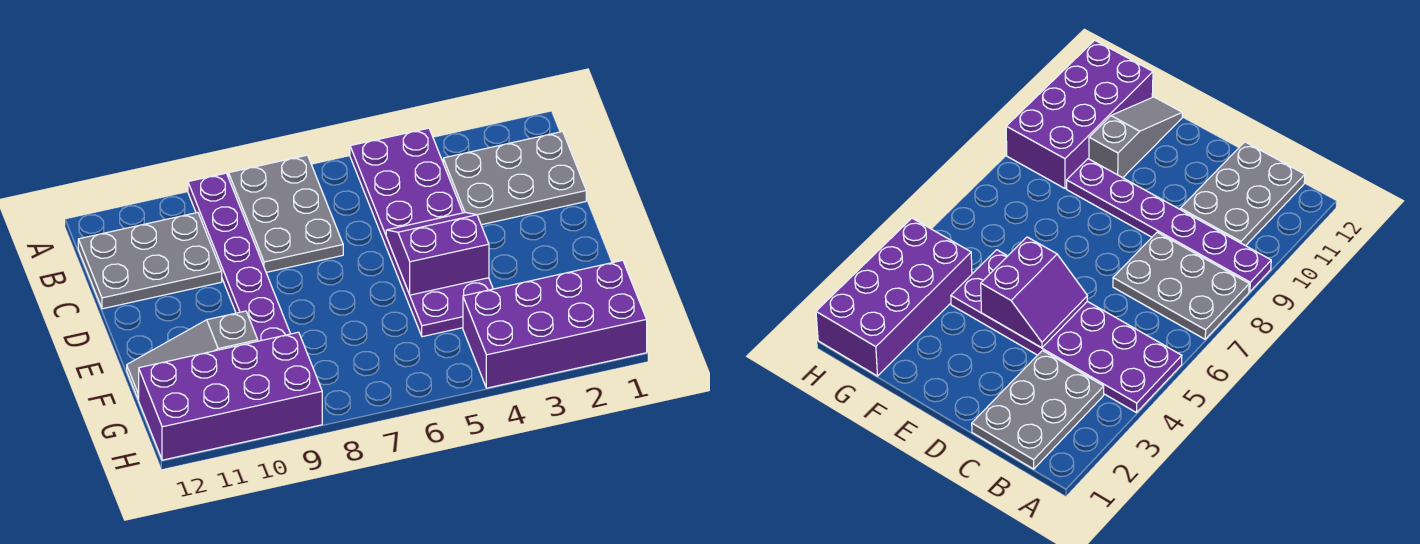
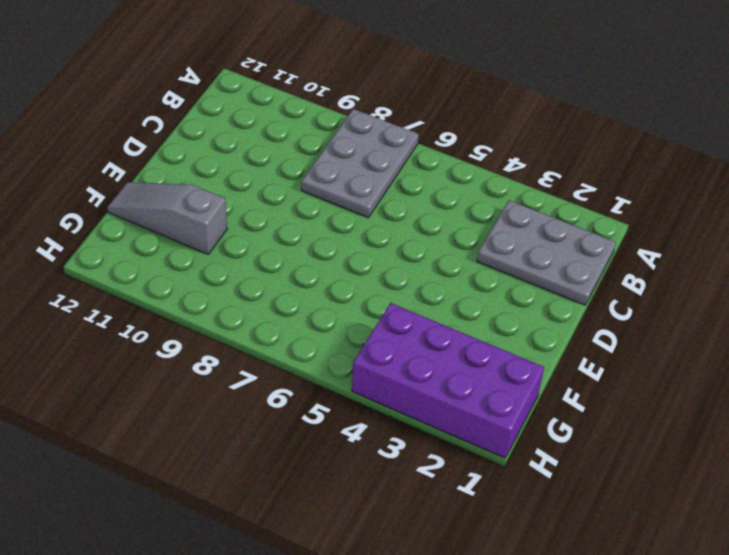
none -> purple plate A4:F5 level 1
none -> purple plate A9:F9 level 1

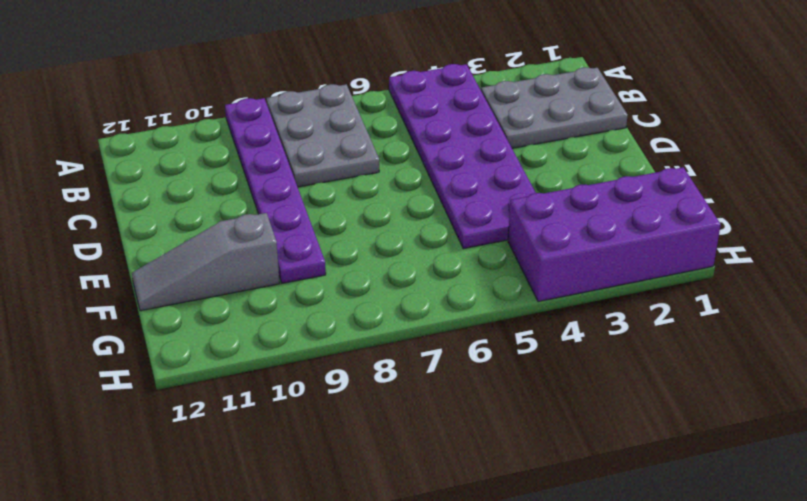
none -> grey plate B10:C12 level 1
none -> purple brick G9:H12 level 1

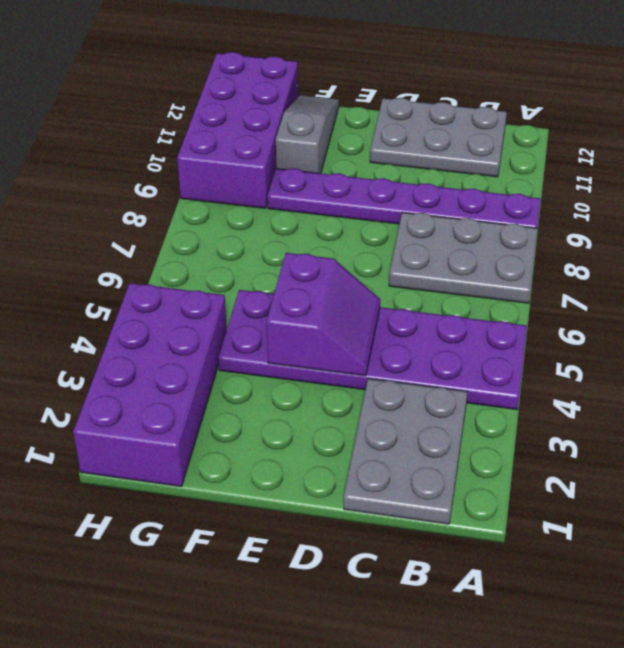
grey plate B11:D12 level 1 -> grey plate B10:C12 level 1

